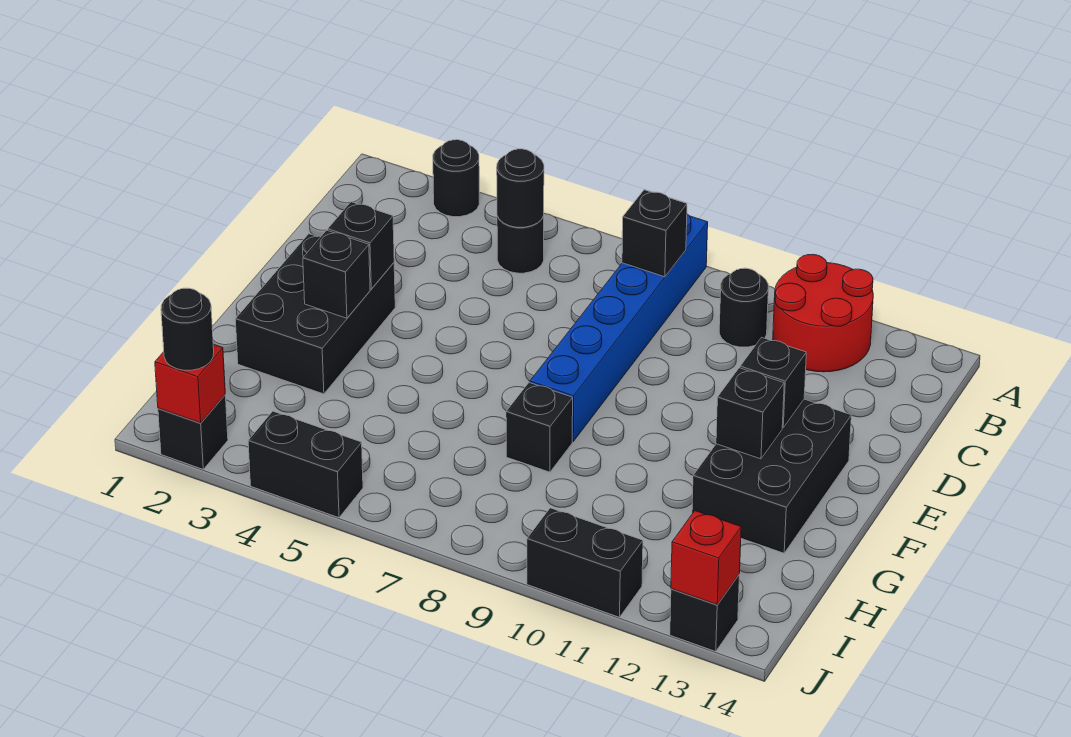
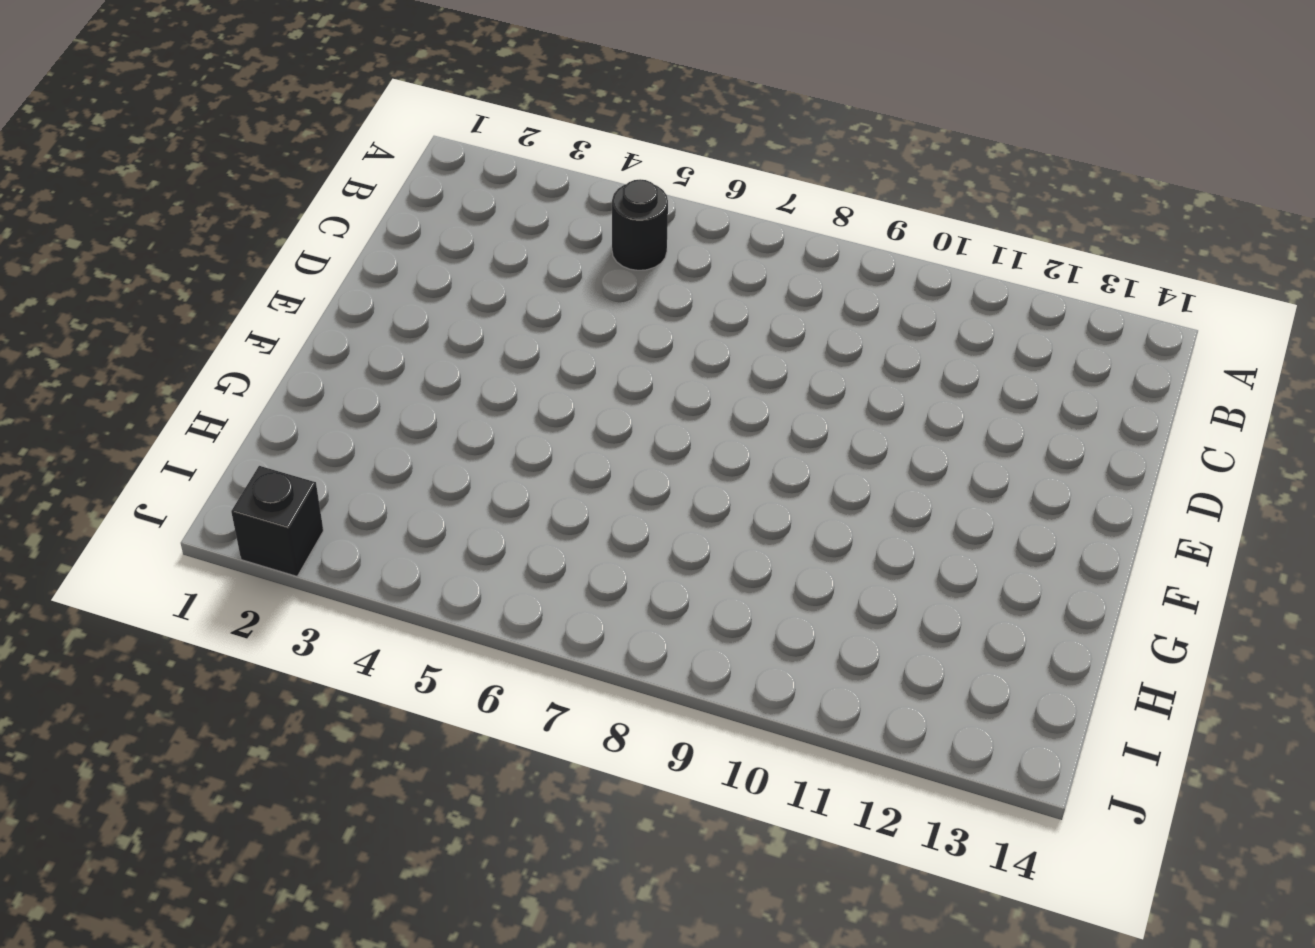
none -> black round brick A3 level 1
none -> blue brick A8:F8 level 1
none -> red round brick A11:B12 level 1

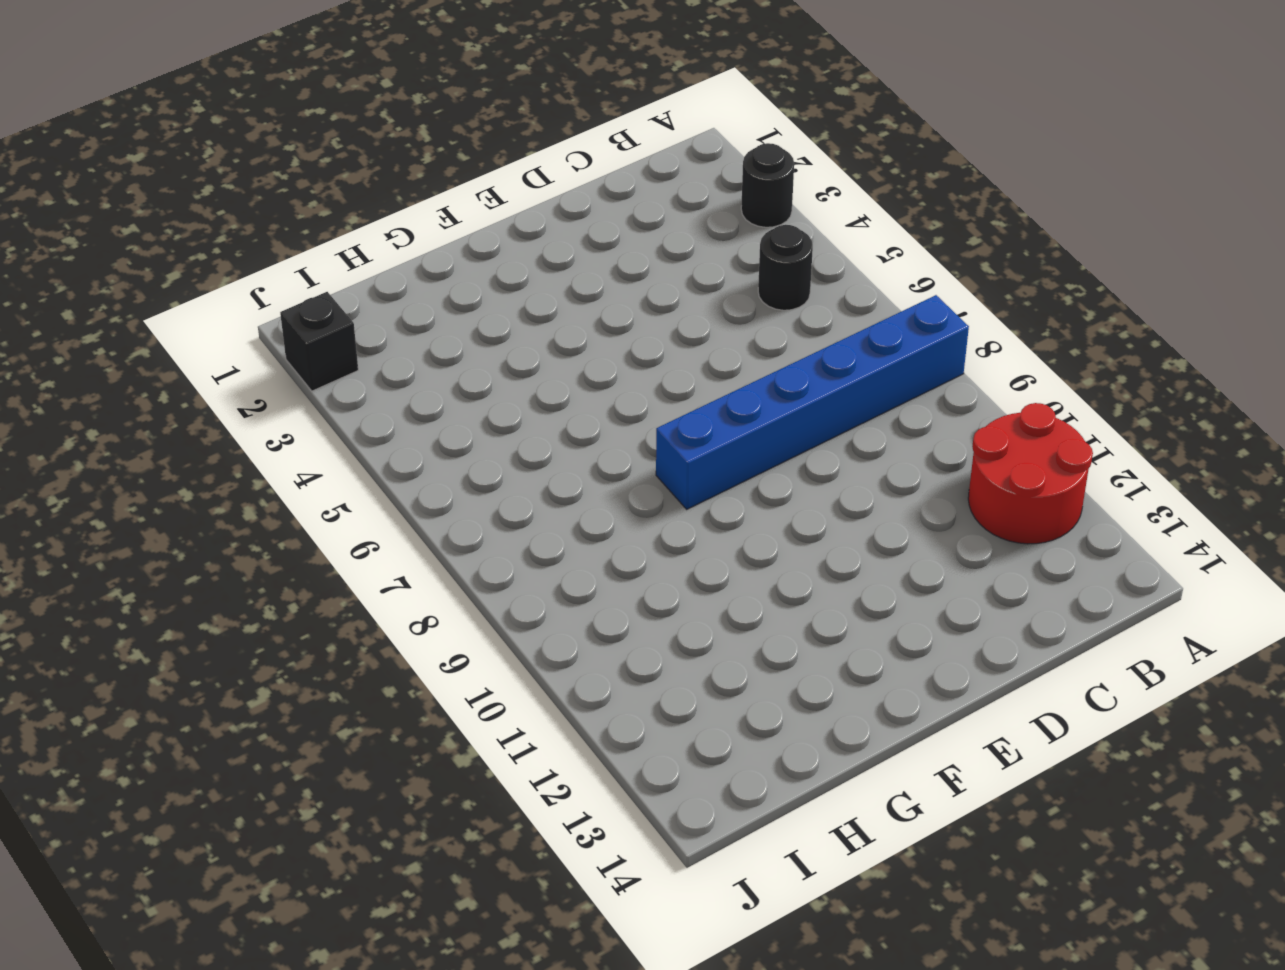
none -> black round brick B10 level 1
none -> black brick E2:G3 level 1
none -> black brick E12:G13 level 1

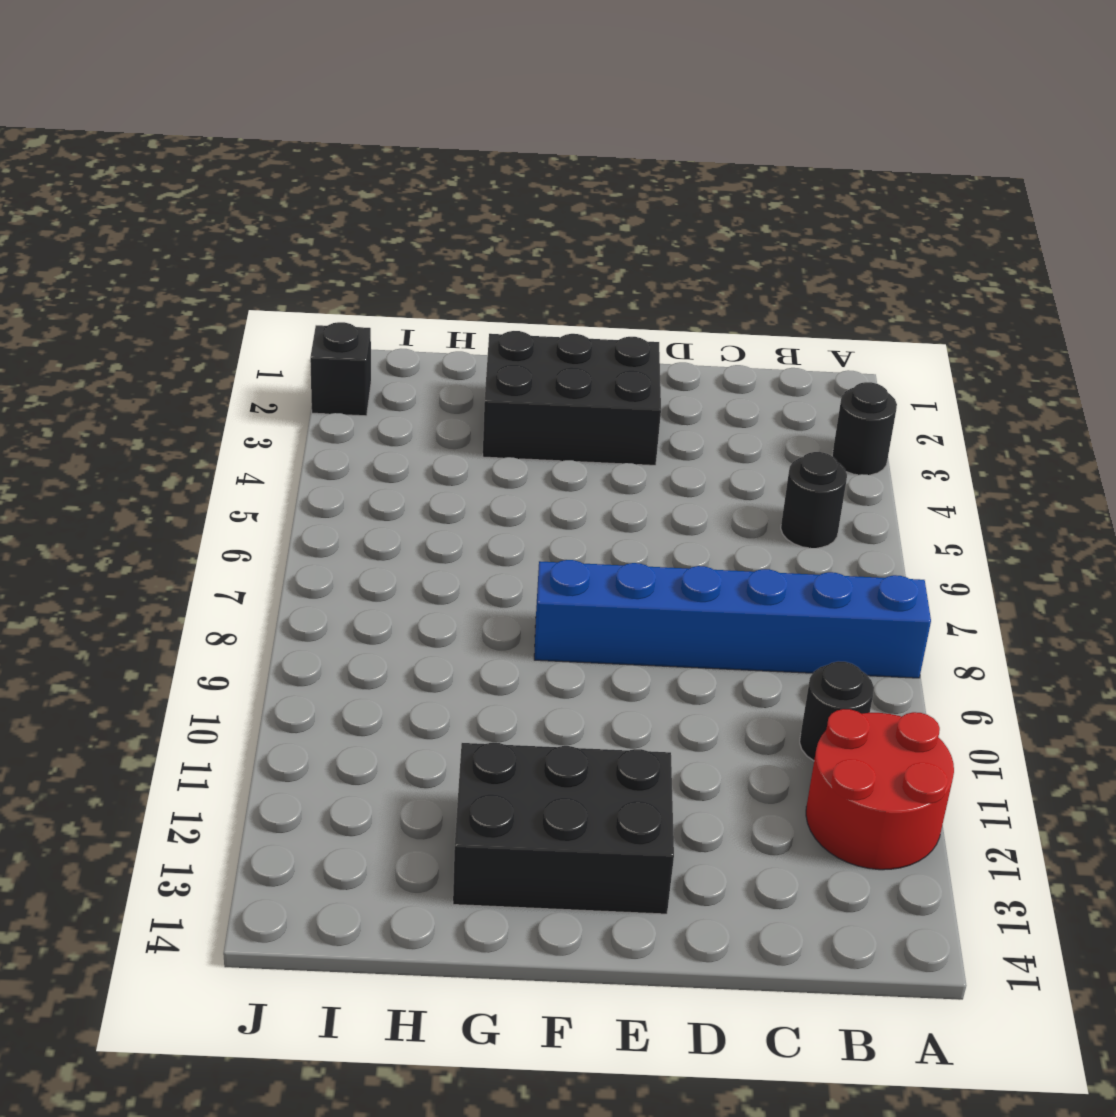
none -> black brick G8 level 1
none -> black brick J4:J5 level 1
none -> black brick J10:J11 level 1

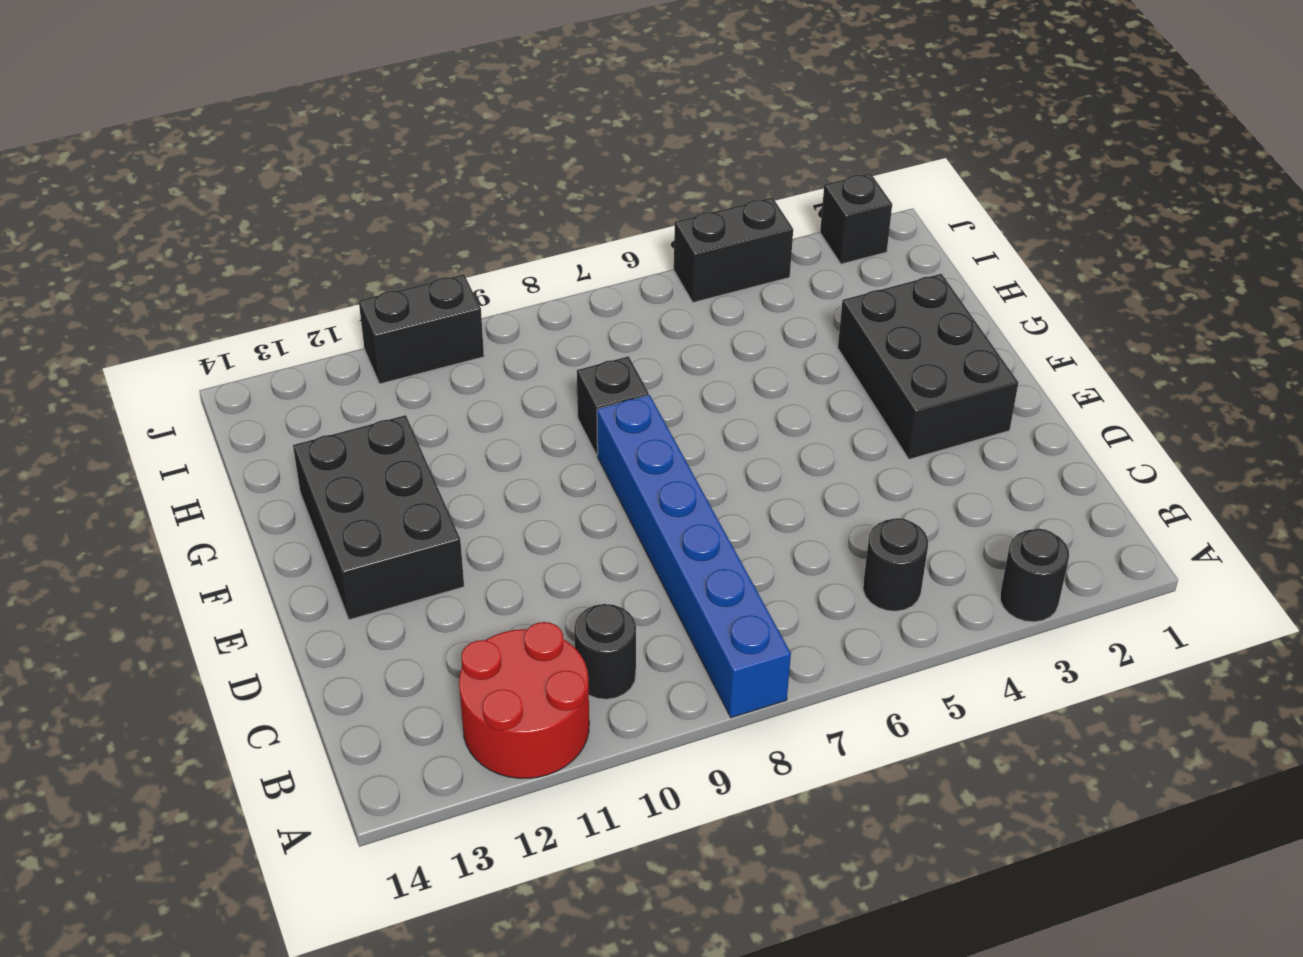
none -> black brick J13 level 1
none -> black round brick B5 level 2
none -> black brick B8 level 2

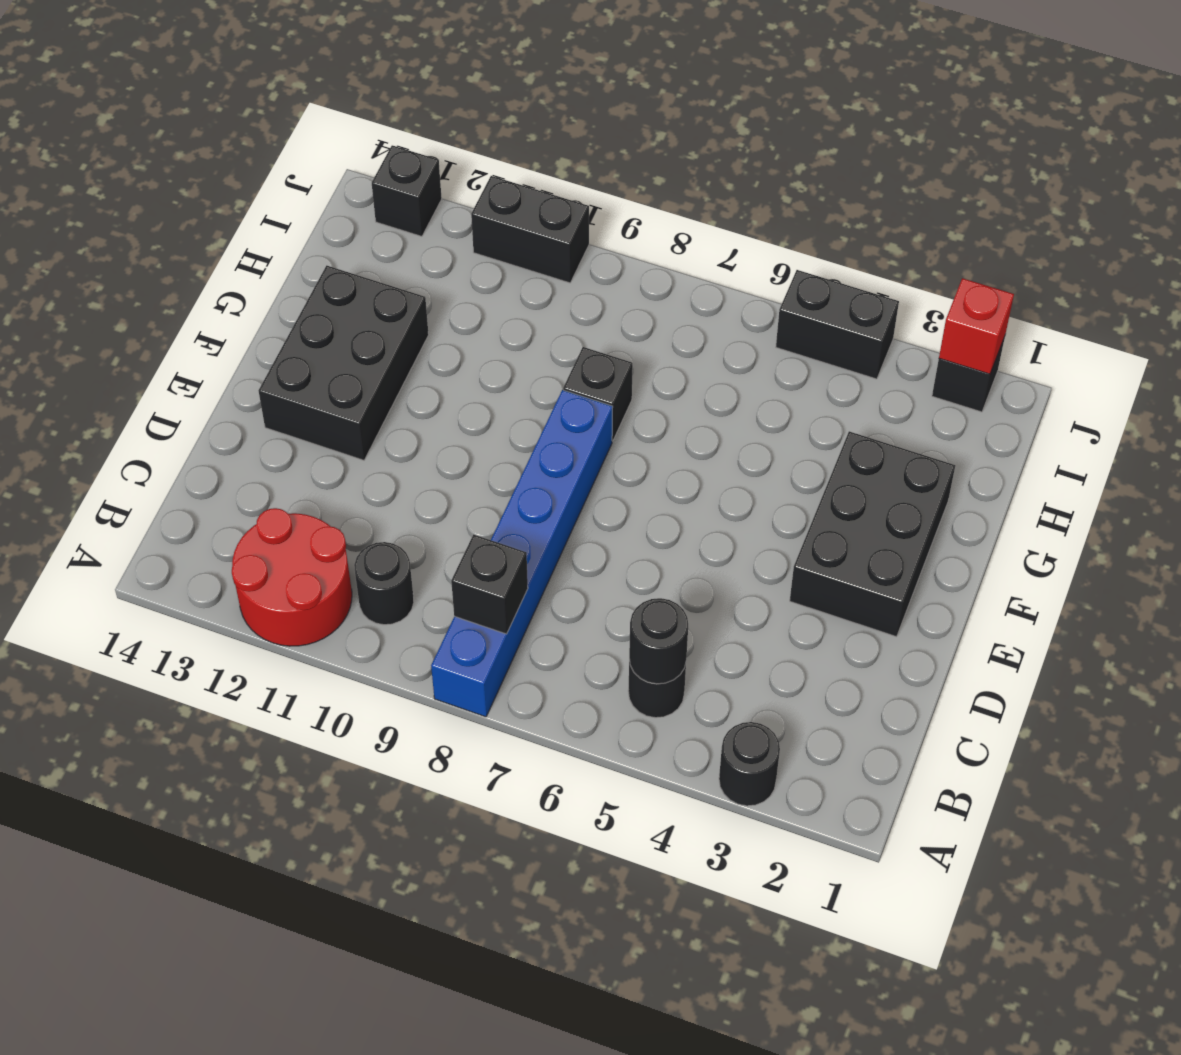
none -> black brick E3 level 2
none -> black brick E12 level 2
none -> black brick F3 level 2

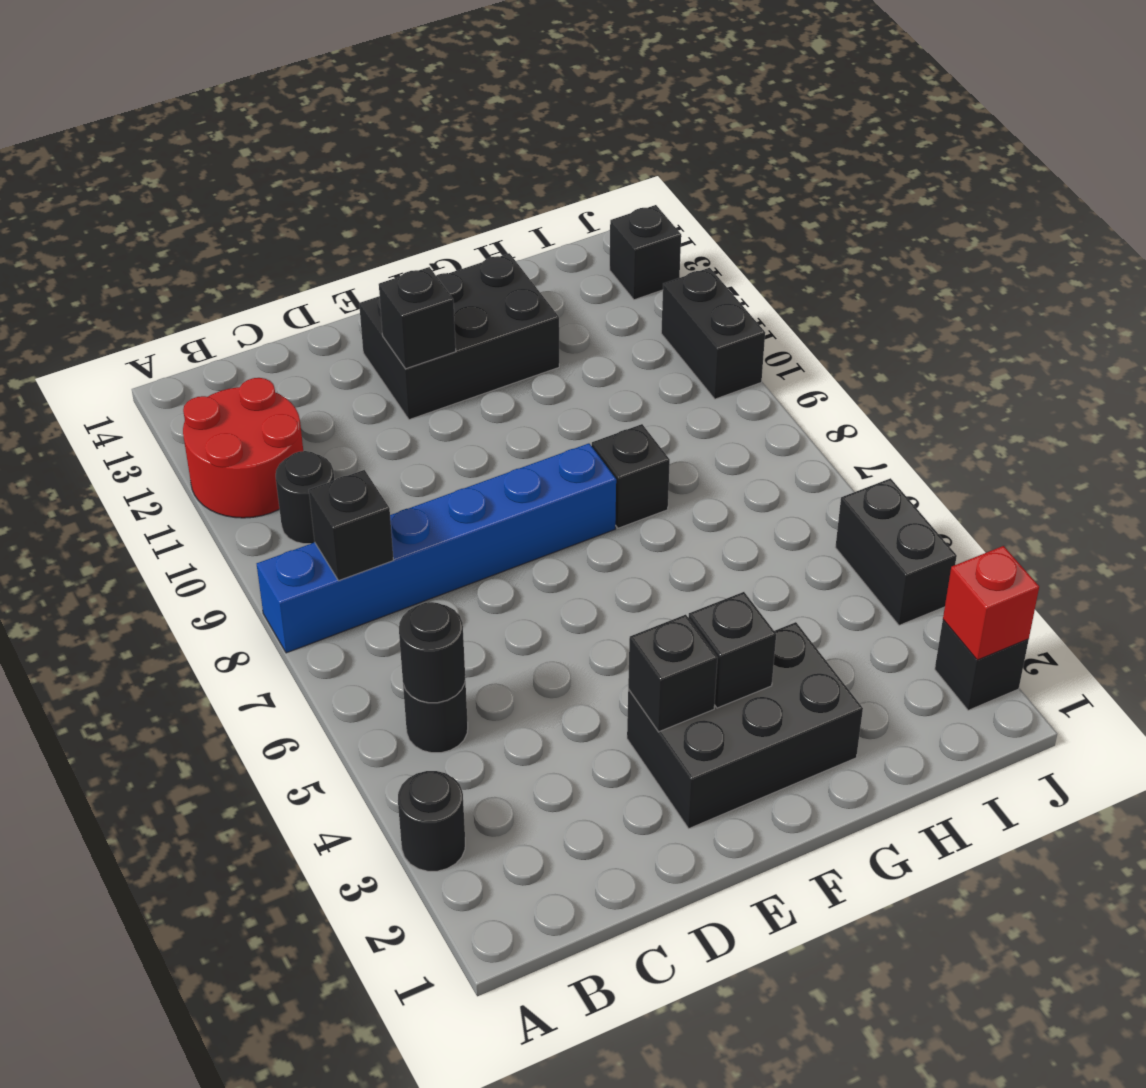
none -> black brick F12 level 2
none -> red brick J13 level 2
none -> black round brick J2 level 3

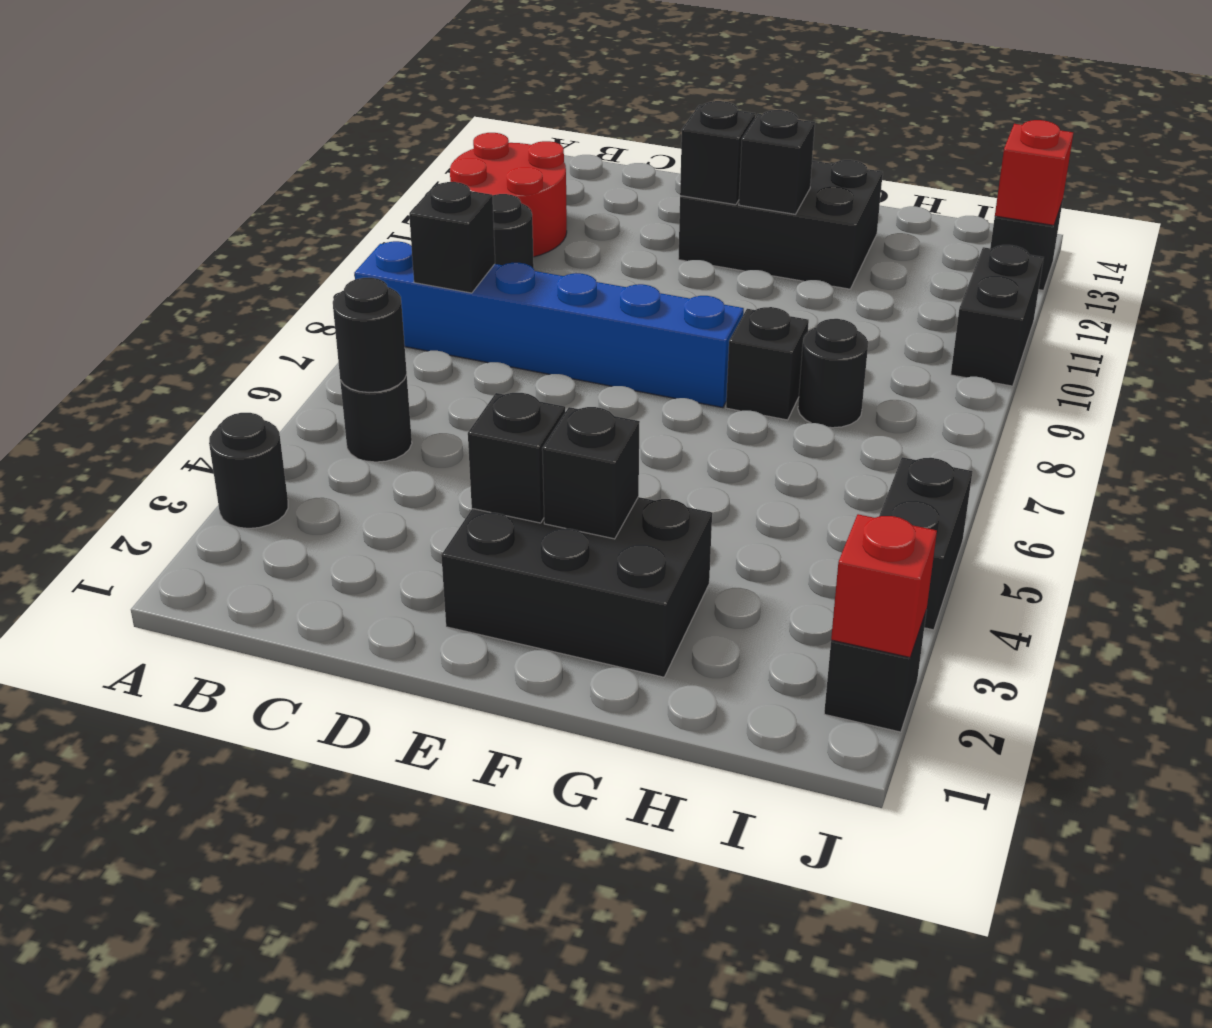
black round brick H8 level 1 -> black round brick J2 level 3

